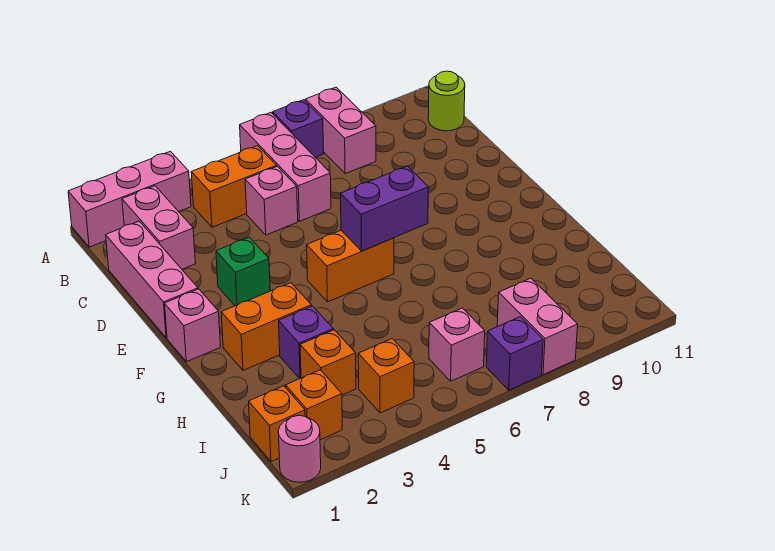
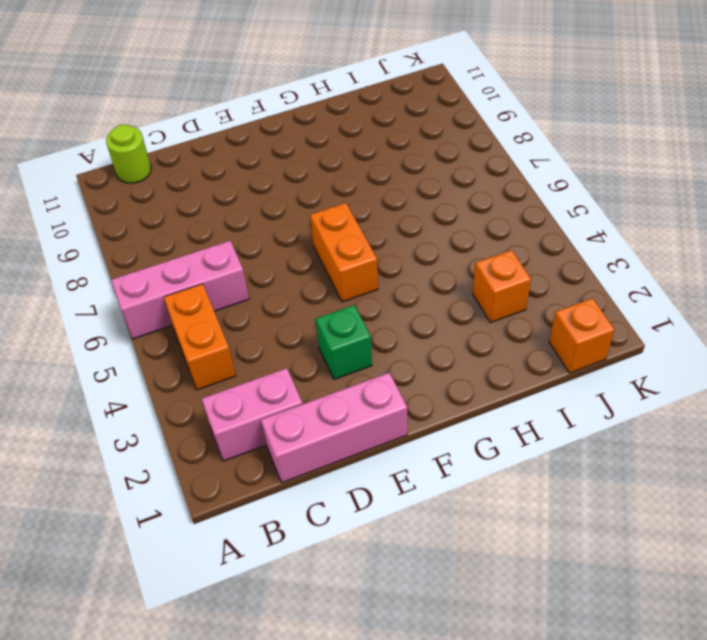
none -> pink brick A1:A3 level 1
none -> purple brick A7 level 1
none -> pink brick A8:B8 level 1

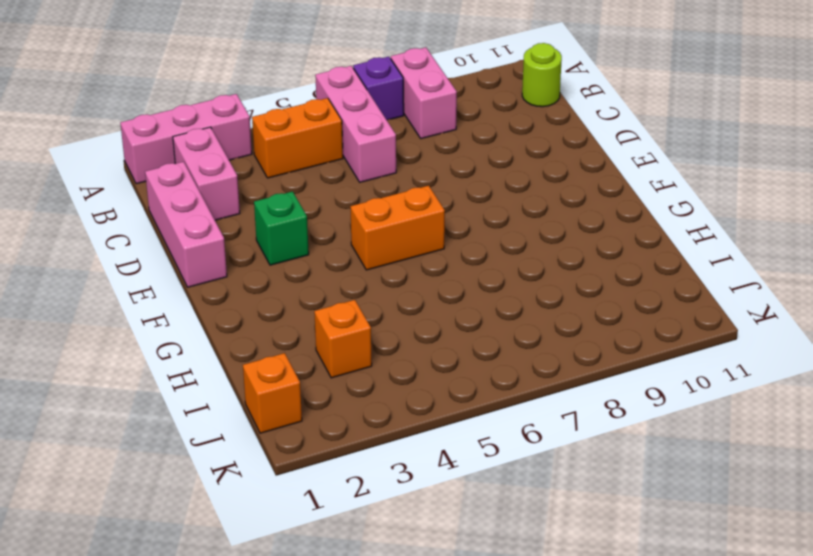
none -> pink brick C5 level 1
none -> pink brick F1 level 1
none -> orange brick G2:G3 level 1

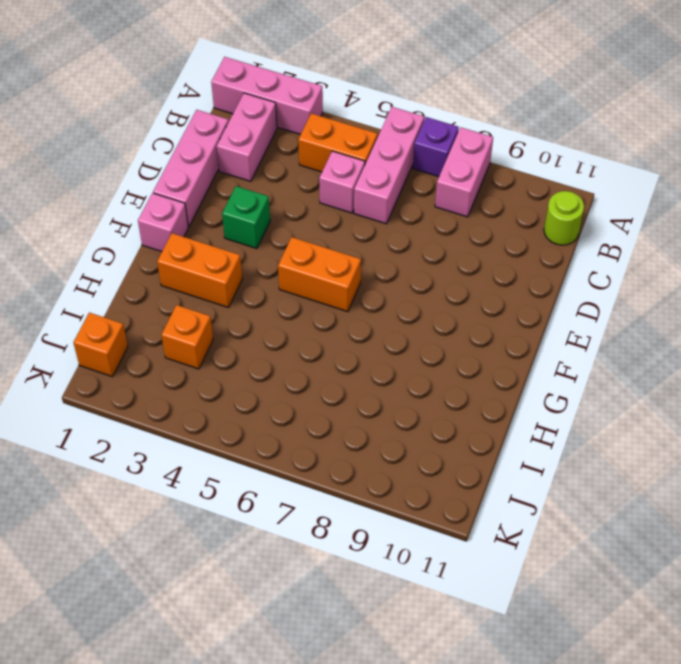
none -> purple brick H3 level 1
none -> orange brick J2 level 1
none -> orange brick J4 level 1

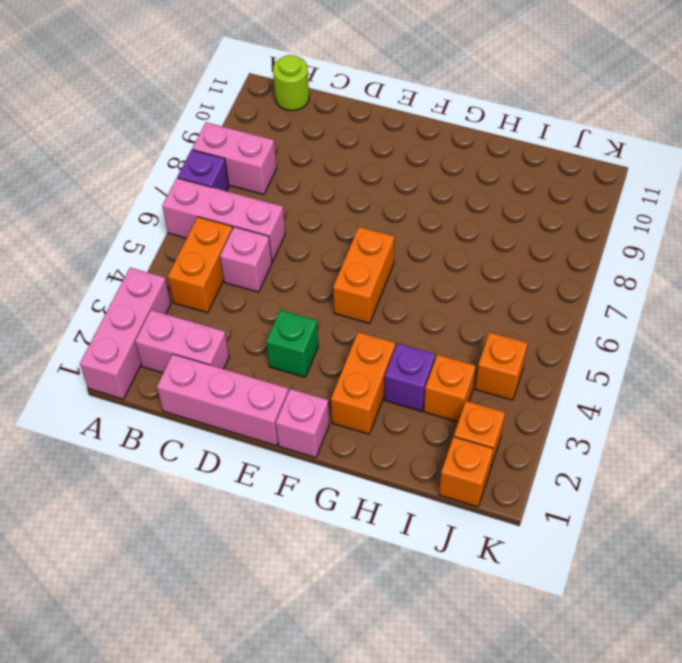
none -> pink brick J6 level 1
none -> pink brick J8:K8 level 1
none -> pink round brick K1 level 1

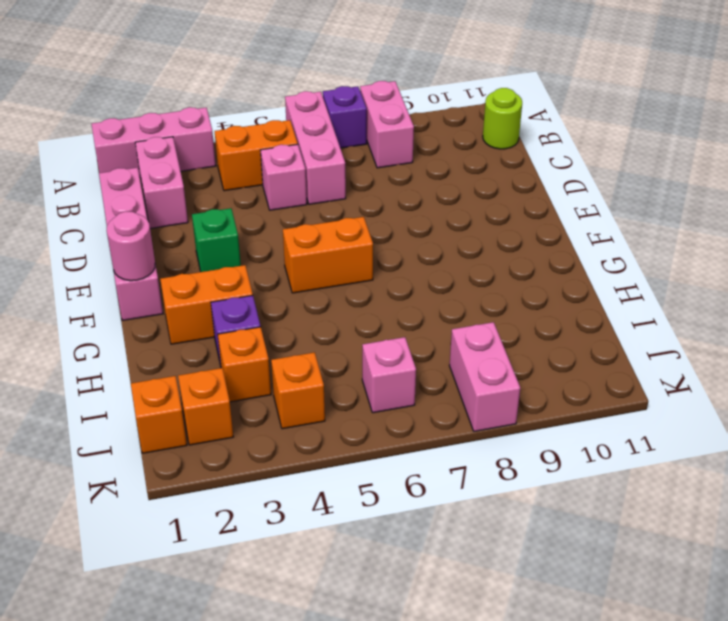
pink round brick F1 level 2 -> pink round brick K1 level 1
none -> purple brick K7 level 1
none -> purple brick F6:F7 level 2

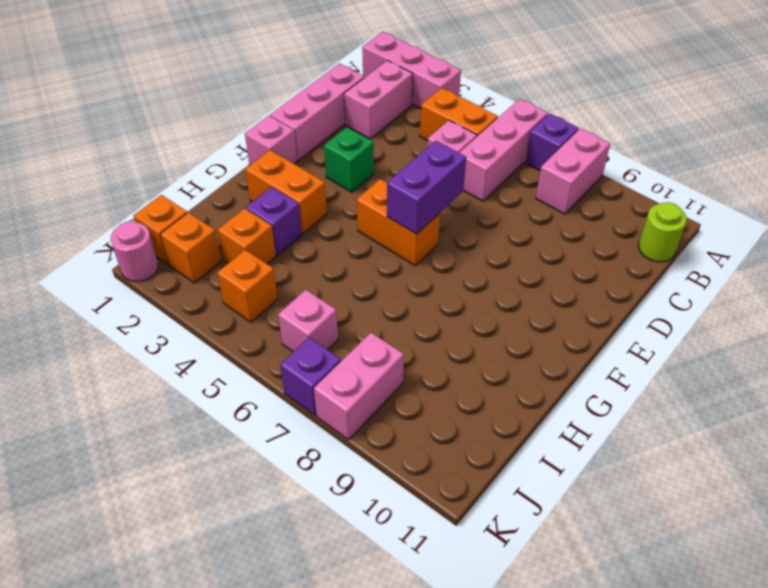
purple brick E6:F6 level 2 -> purple brick F6:F7 level 2

